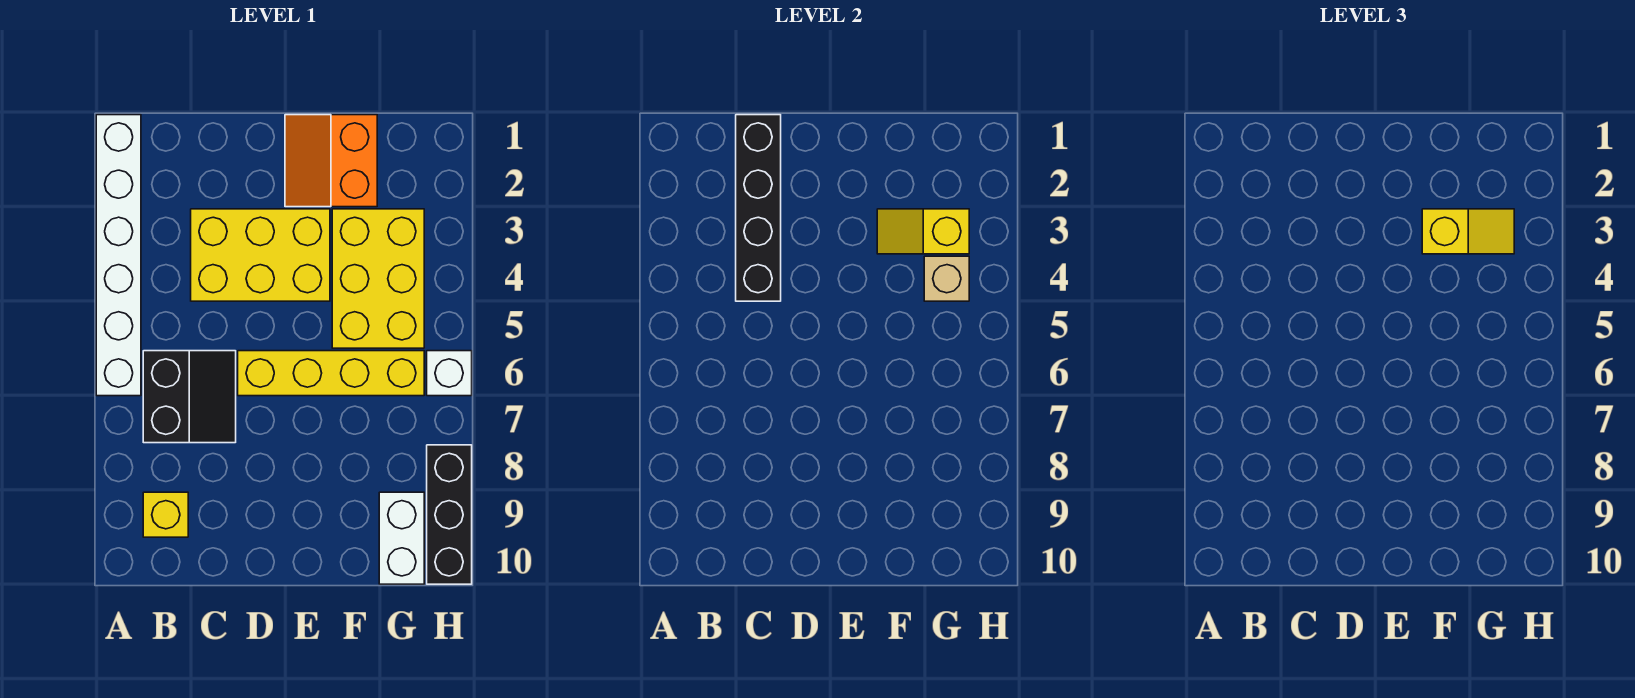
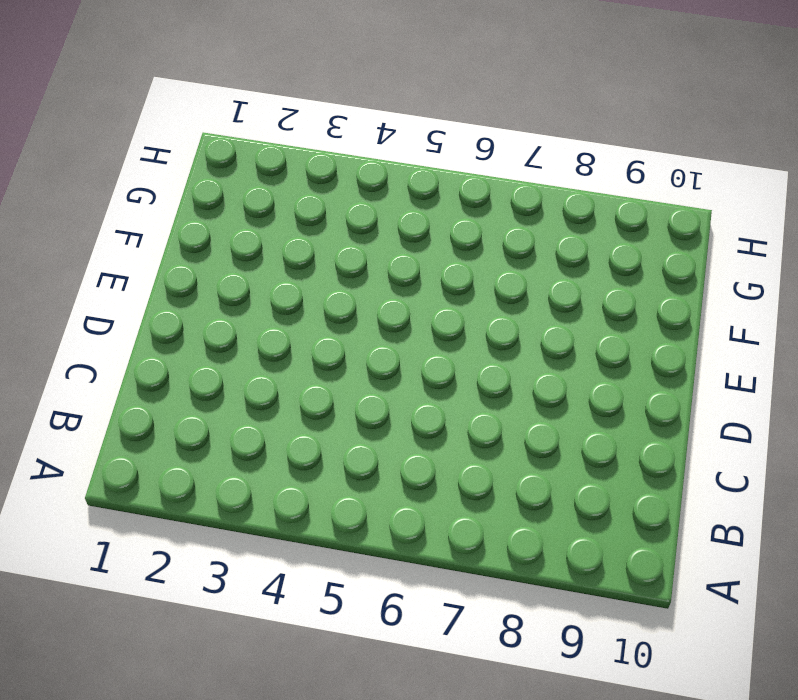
none -> white brick A1:A6 level 1
none -> black slope B6:C7 level 1 top B
none -> yellow brick B9 level 1

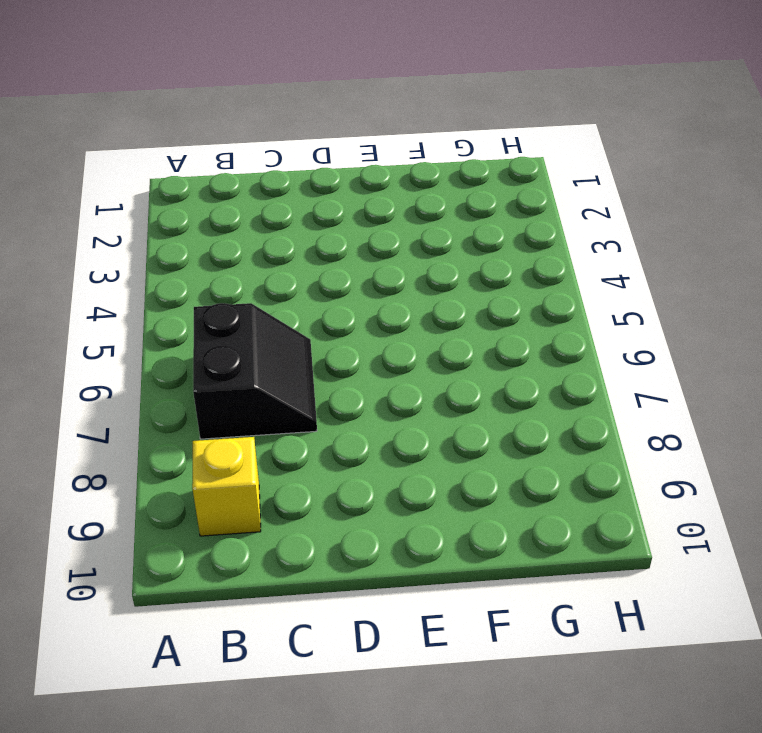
none -> white brick A1:A6 level 1
none -> yellow brick C3:E4 level 1
none -> yellow brick D6:G6 level 1

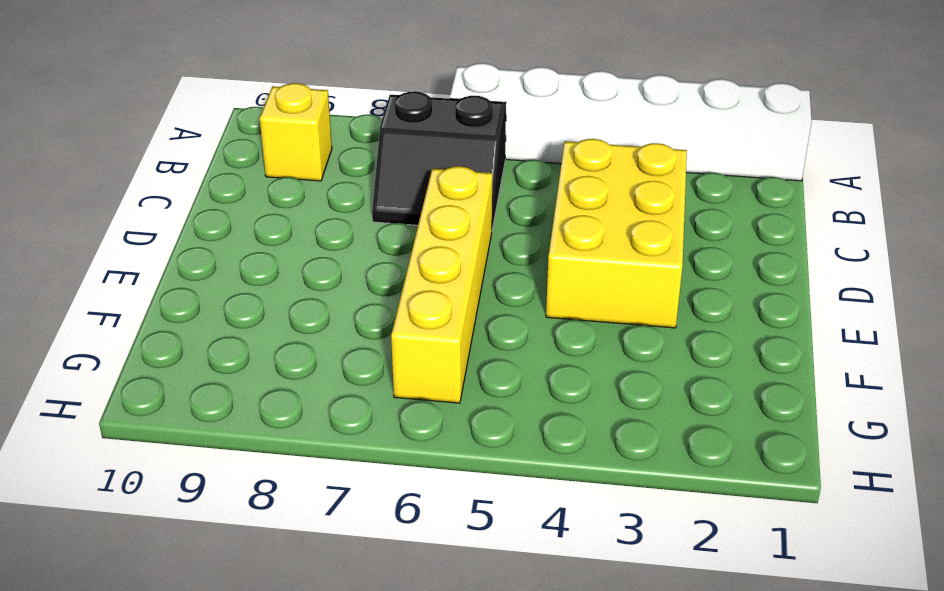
none -> orange slope E1:F2 level 1 top F
none -> yellow brick F3:G5 level 1
none -> white brick G9:G10 level 1

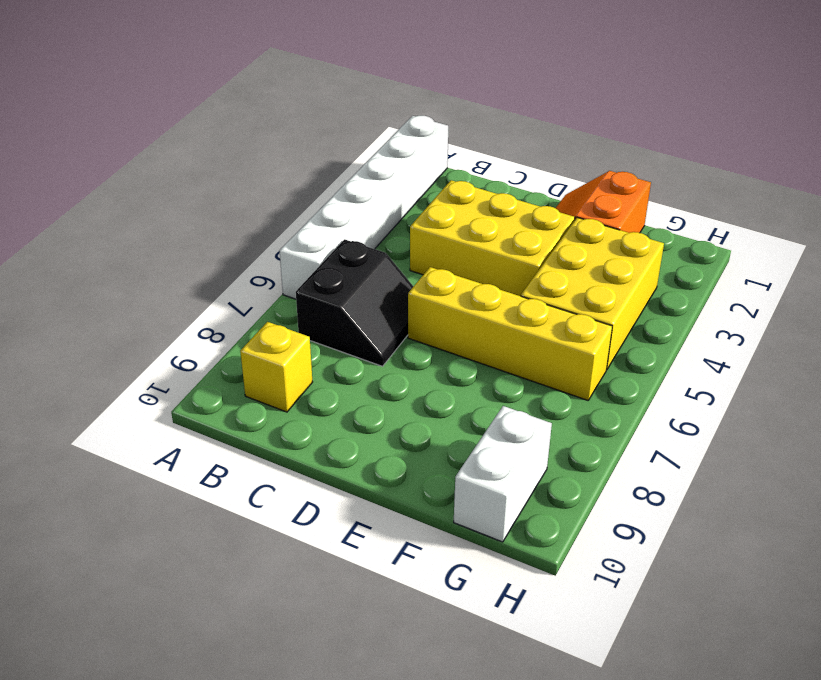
none -> white brick H6 level 1
none -> black brick H8:H10 level 1
none -> black brick C1:C4 level 2

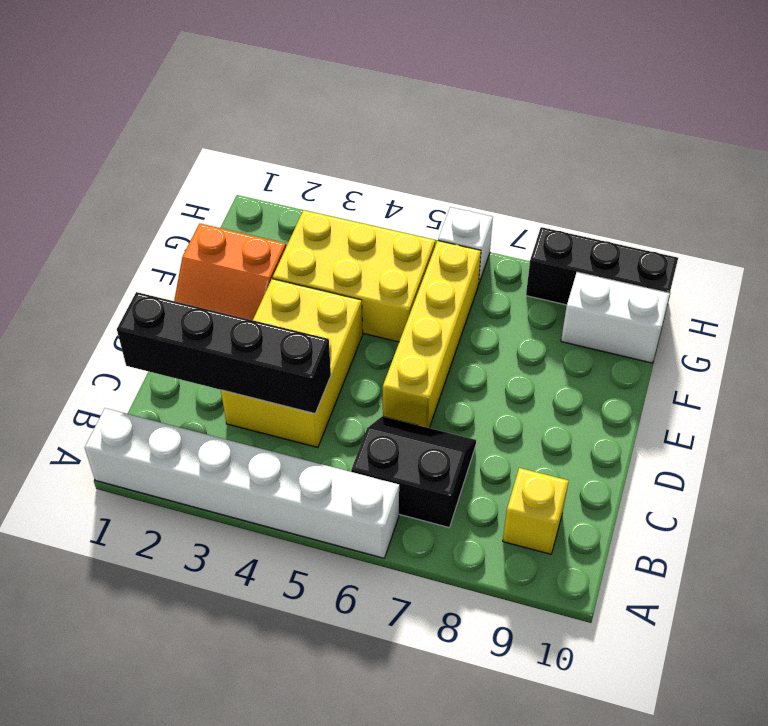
none -> yellow slope F3:G3 level 2 top G
none -> tan brick G4 level 2
none -> yellow slope F3:G3 level 3 top F

